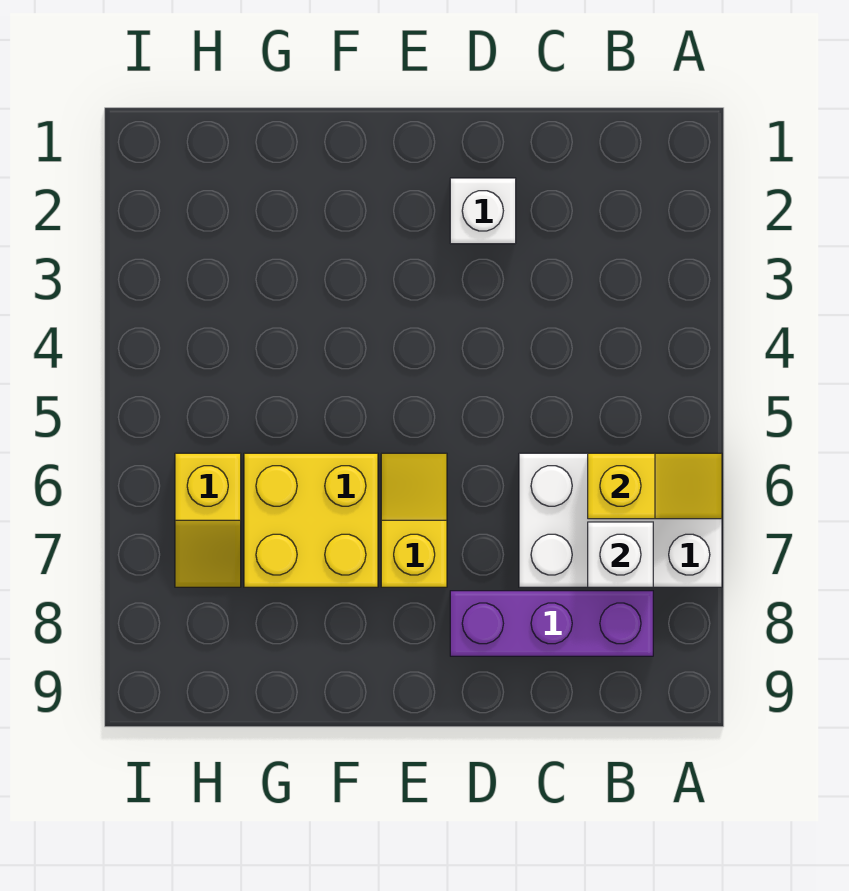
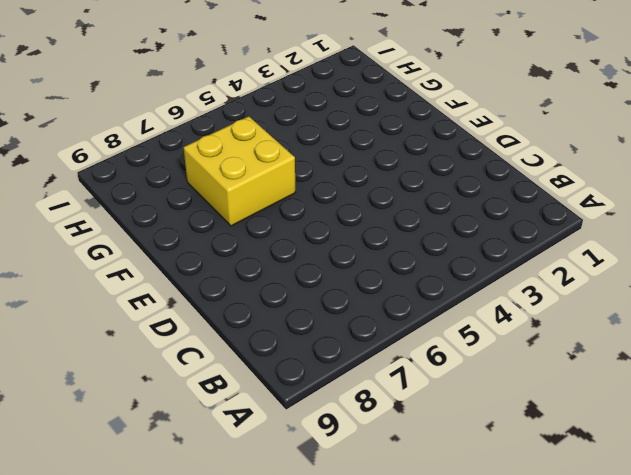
none -> white brick A6:C7 level 1
none -> purple brick B8:D8 level 1

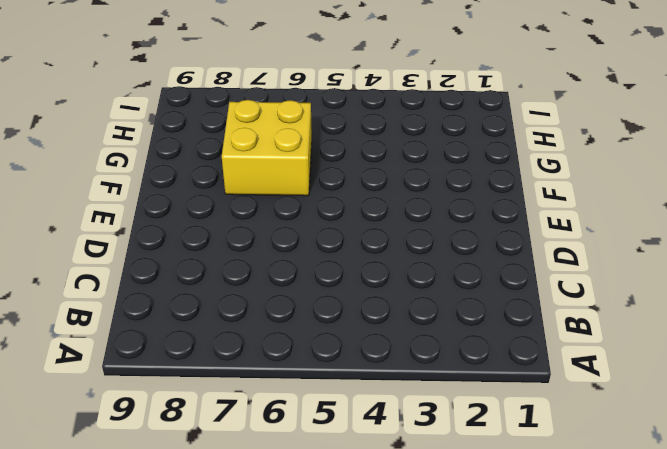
none -> white brick A6:C7 level 1
none -> purple brick B8:D8 level 1

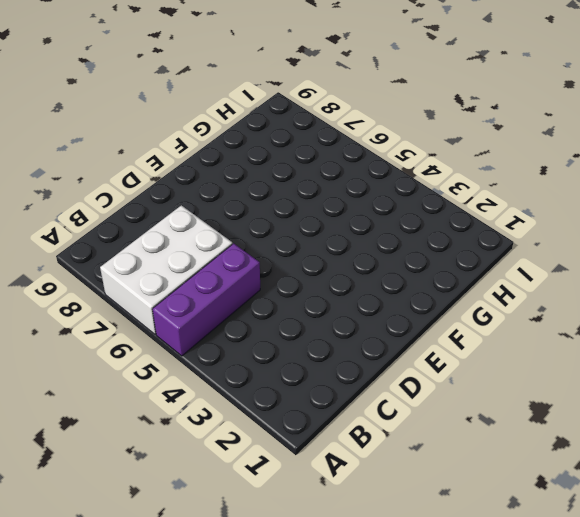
purple brick A5:C5 level 1 -> purple brick B8:D8 level 1
none -> white brick D2 level 1
none -> yellow slope E6:E7 level 1 top 7

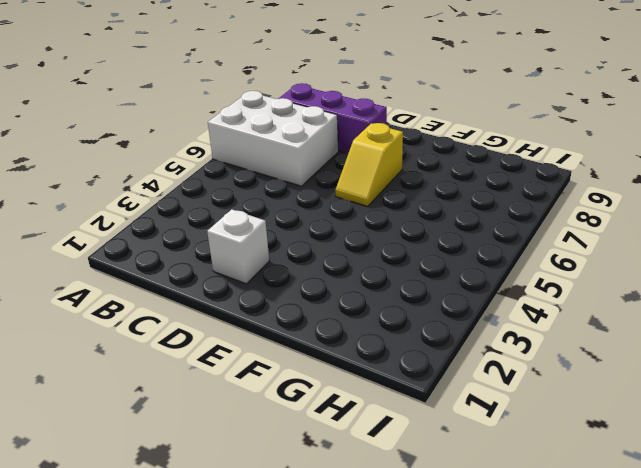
none -> yellow brick F6:G7 level 1
none -> yellow slope H6:H7 level 1 top 6

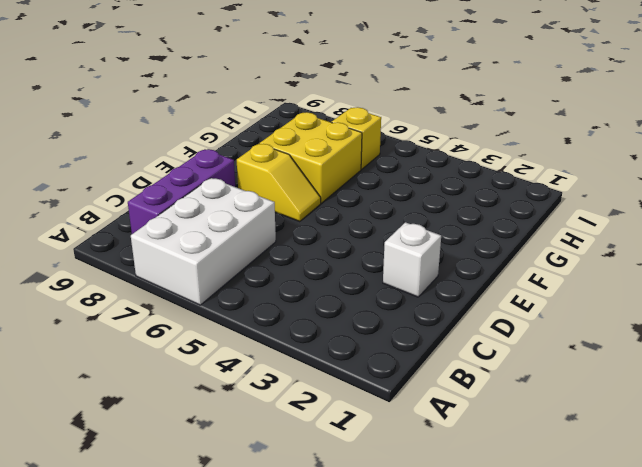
none -> yellow slope A6:B6 level 2 top B
none -> white brick B7 level 2

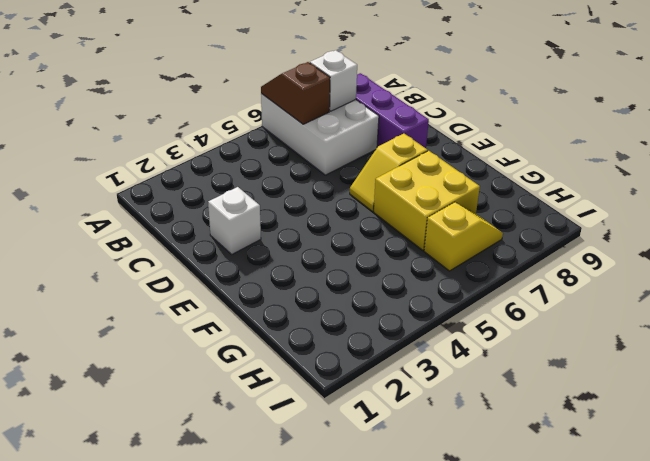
brown slope A6:B6 level 2 top B -> yellow slope A6:B6 level 2 top B

